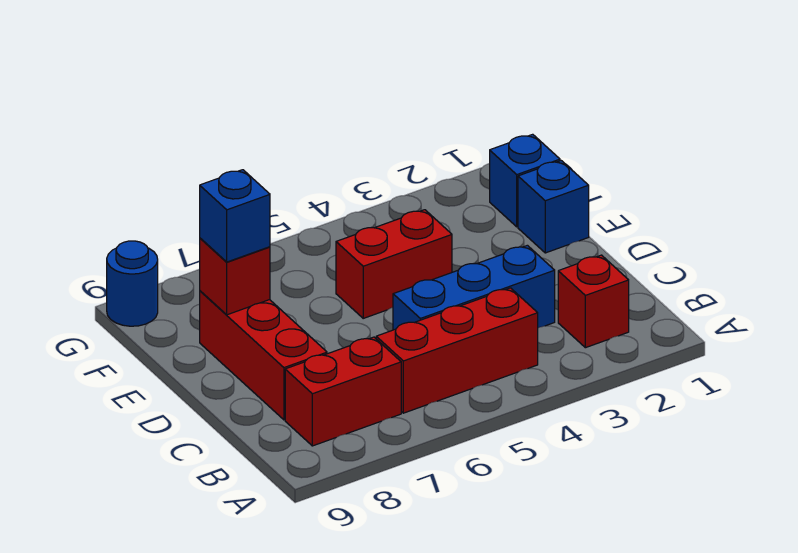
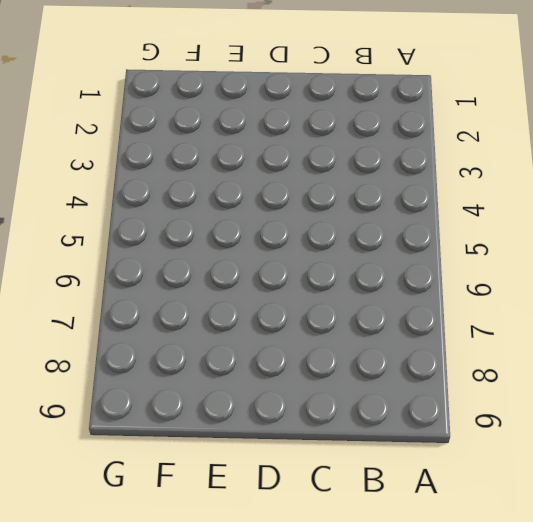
none -> red brick B2 level 1
none -> red brick B4:B6 level 1

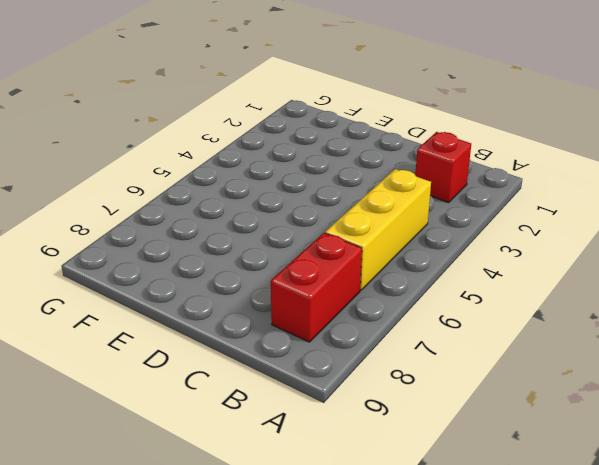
yellow brick B4:B6 level 1 -> red brick B4:B6 level 1
none -> blue brick C3:C5 level 1
none -> red brick C8:E8 level 1

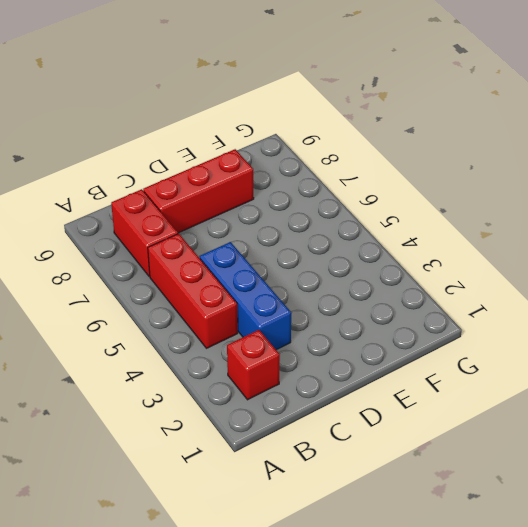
none -> blue brick E1 level 1
none -> red brick E4:E5 level 1

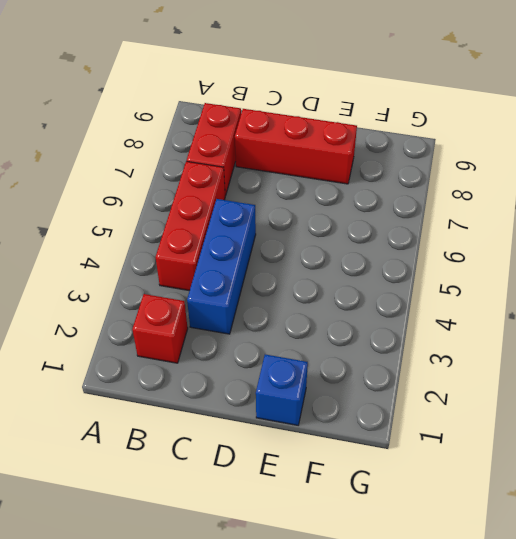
none -> red brick E4:E5 level 1
none -> blue brick F1 level 1

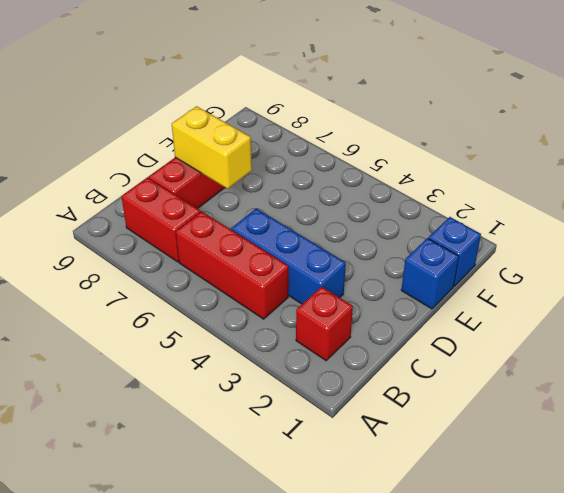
yellow brick D7:D8 level 2 -> none
none -> red brick E4:E5 level 1
none -> blue round brick G9 level 1

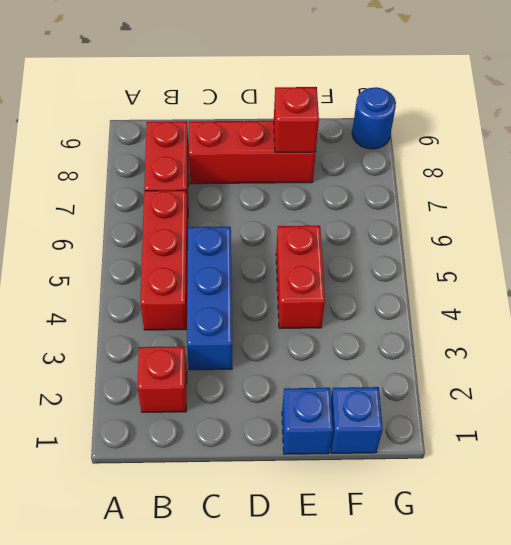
none -> blue brick E8 level 3

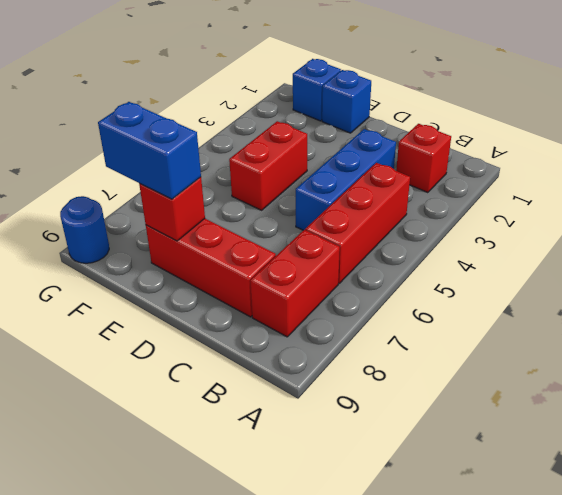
blue brick E8:F8 level 3 -> blue brick E8 level 3

